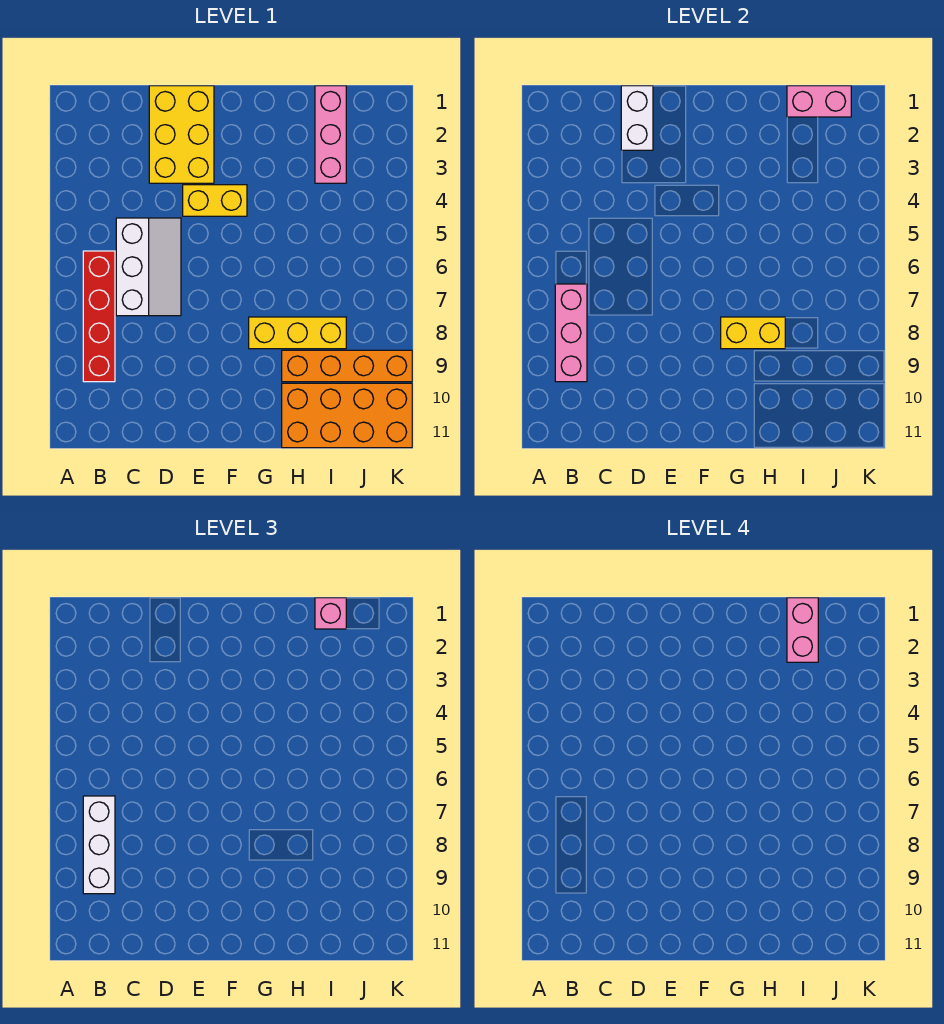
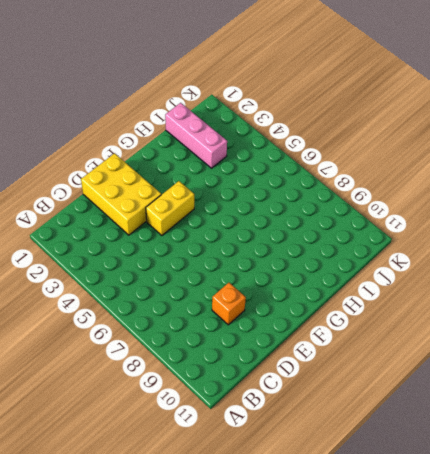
orange brick D9 level 1 -> none
none -> red brick B6:B9 level 1
none -> white slope C5:D7 level 1 top C
none -> yellow brick G8:I8 level 1

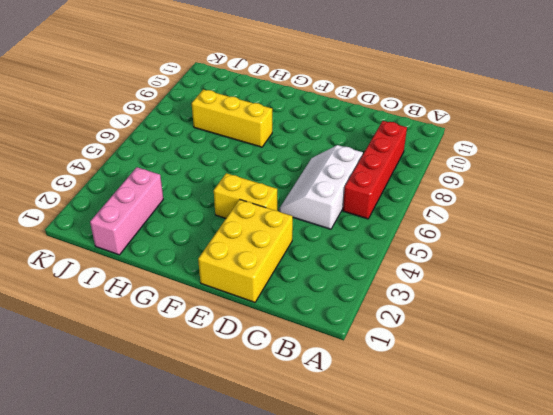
none -> orange brick H9:K9 level 1
none -> orange brick H10:K11 level 1
none -> pink brick B7:B9 level 2

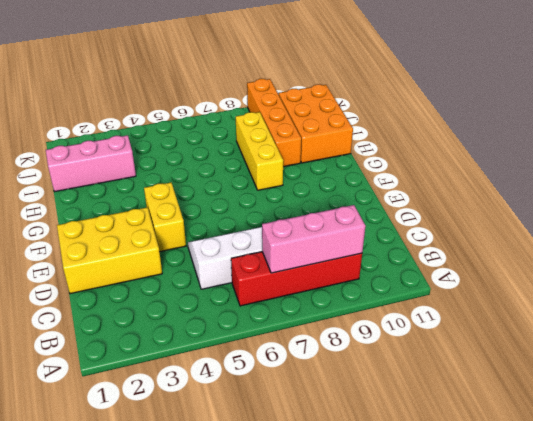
orange brick H10:J11 level 1 -> orange brick H10:K11 level 1
none -> white brick D1:D2 level 2
none -> yellow brick G8:H8 level 2
none -> pink brick I1:J1 level 2

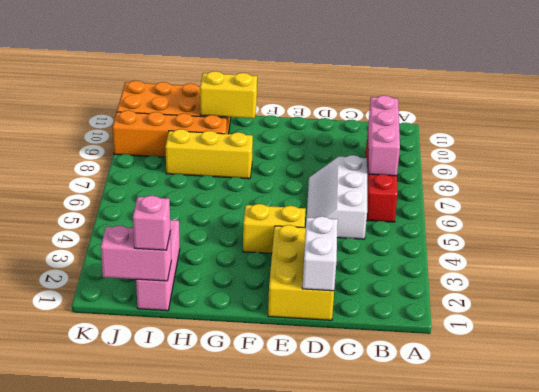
yellow brick G10:H10 level 2 -> yellow brick G8:H8 level 2
none -> white brick B7:B9 level 3
none -> pink brick I1:I2 level 4

